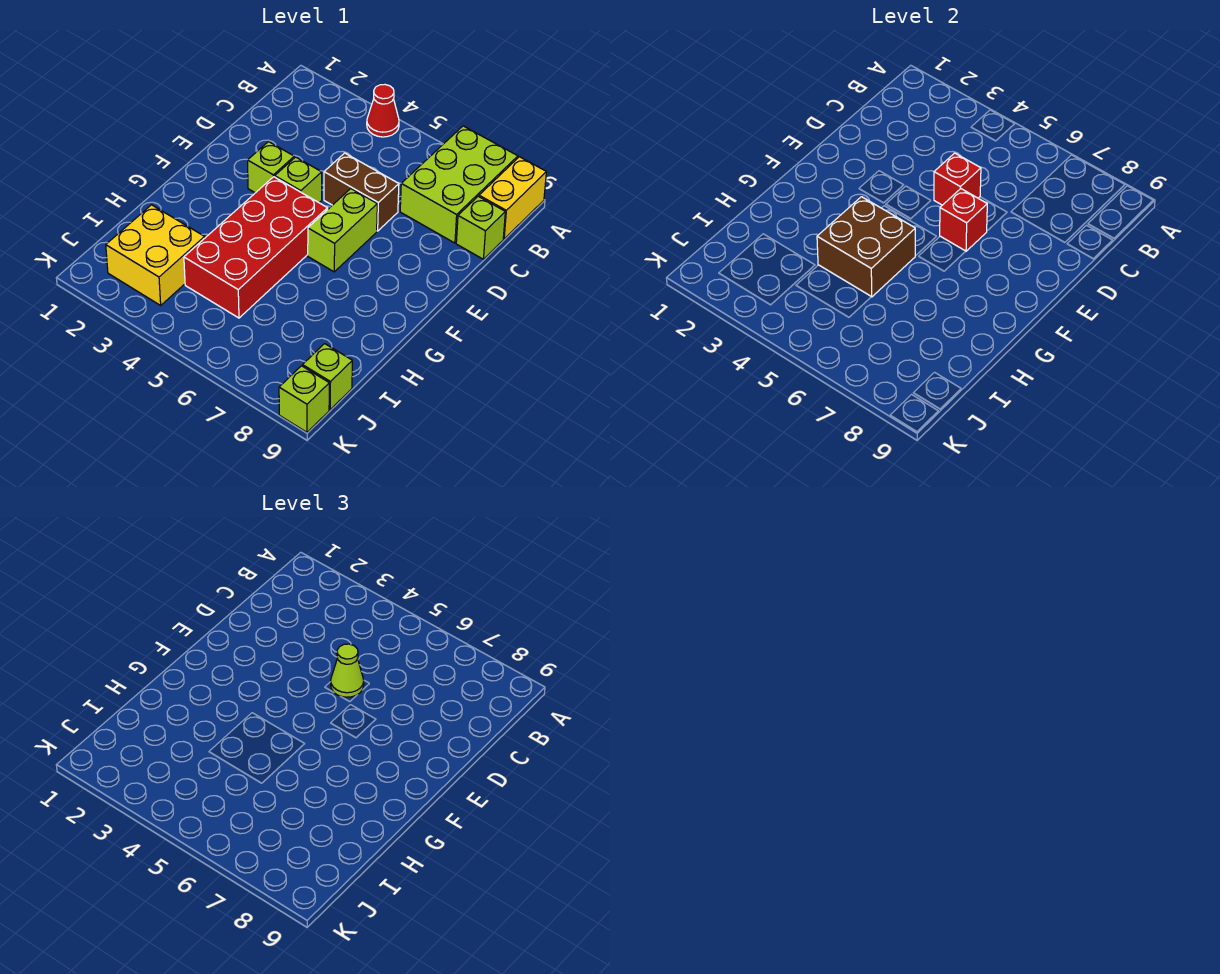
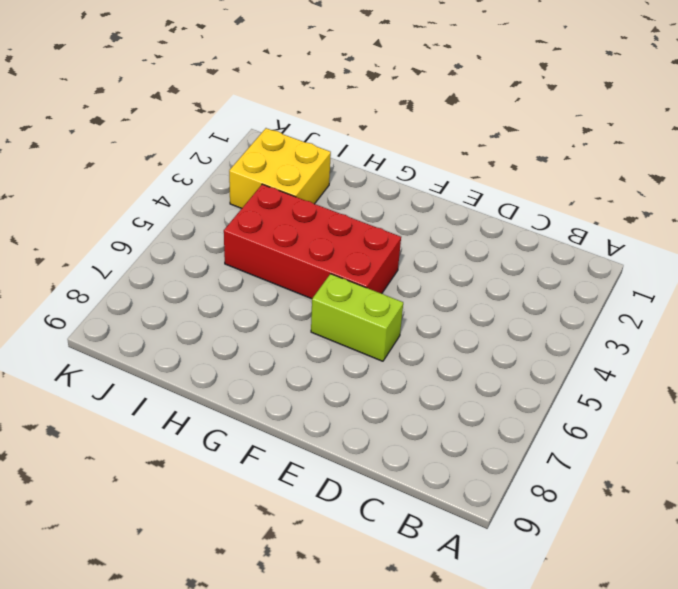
none -> red cone A4 level 1
none -> lime brick A7:C8 level 1
none -> yellow brick A9:B9 level 1

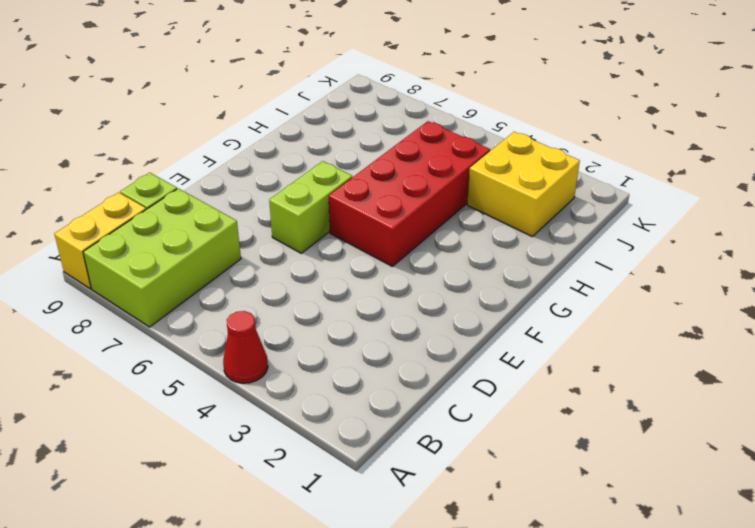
none -> brown brick D5:D6 level 1
none -> lime brick E3 level 1
none -> lime brick E4 level 1

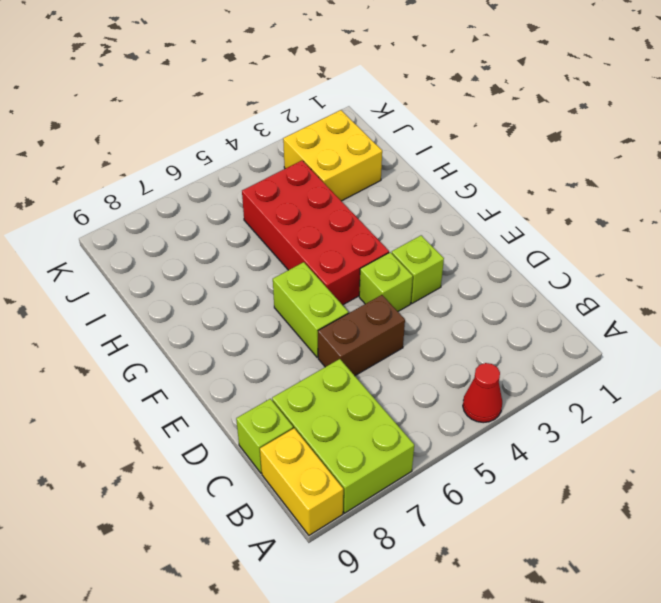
none -> lime brick J9 level 1
none -> lime brick K9 level 1
none -> red brick D5 level 2

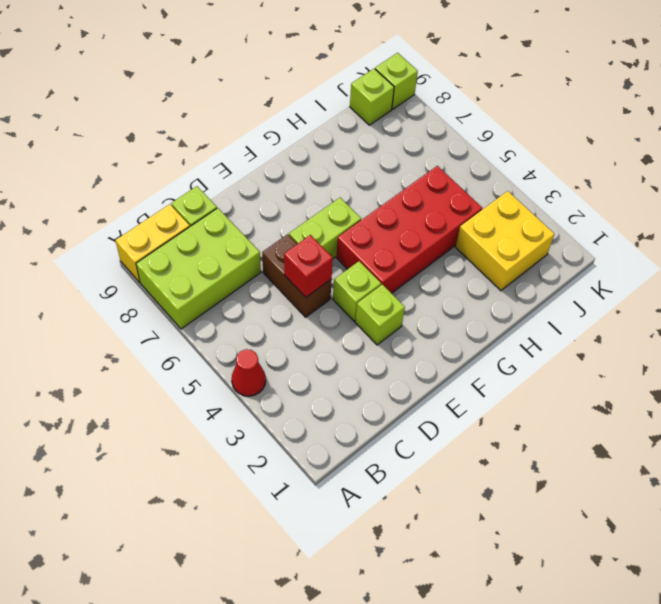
none -> red brick E6 level 2
none -> brown brick G4:H5 level 2
none -> lime cone D5 level 3

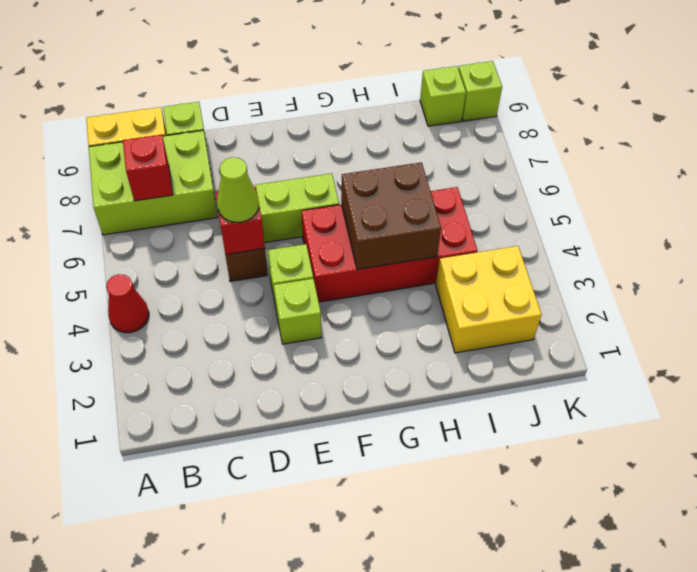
red brick B7 level 2 -> red brick E6 level 2

